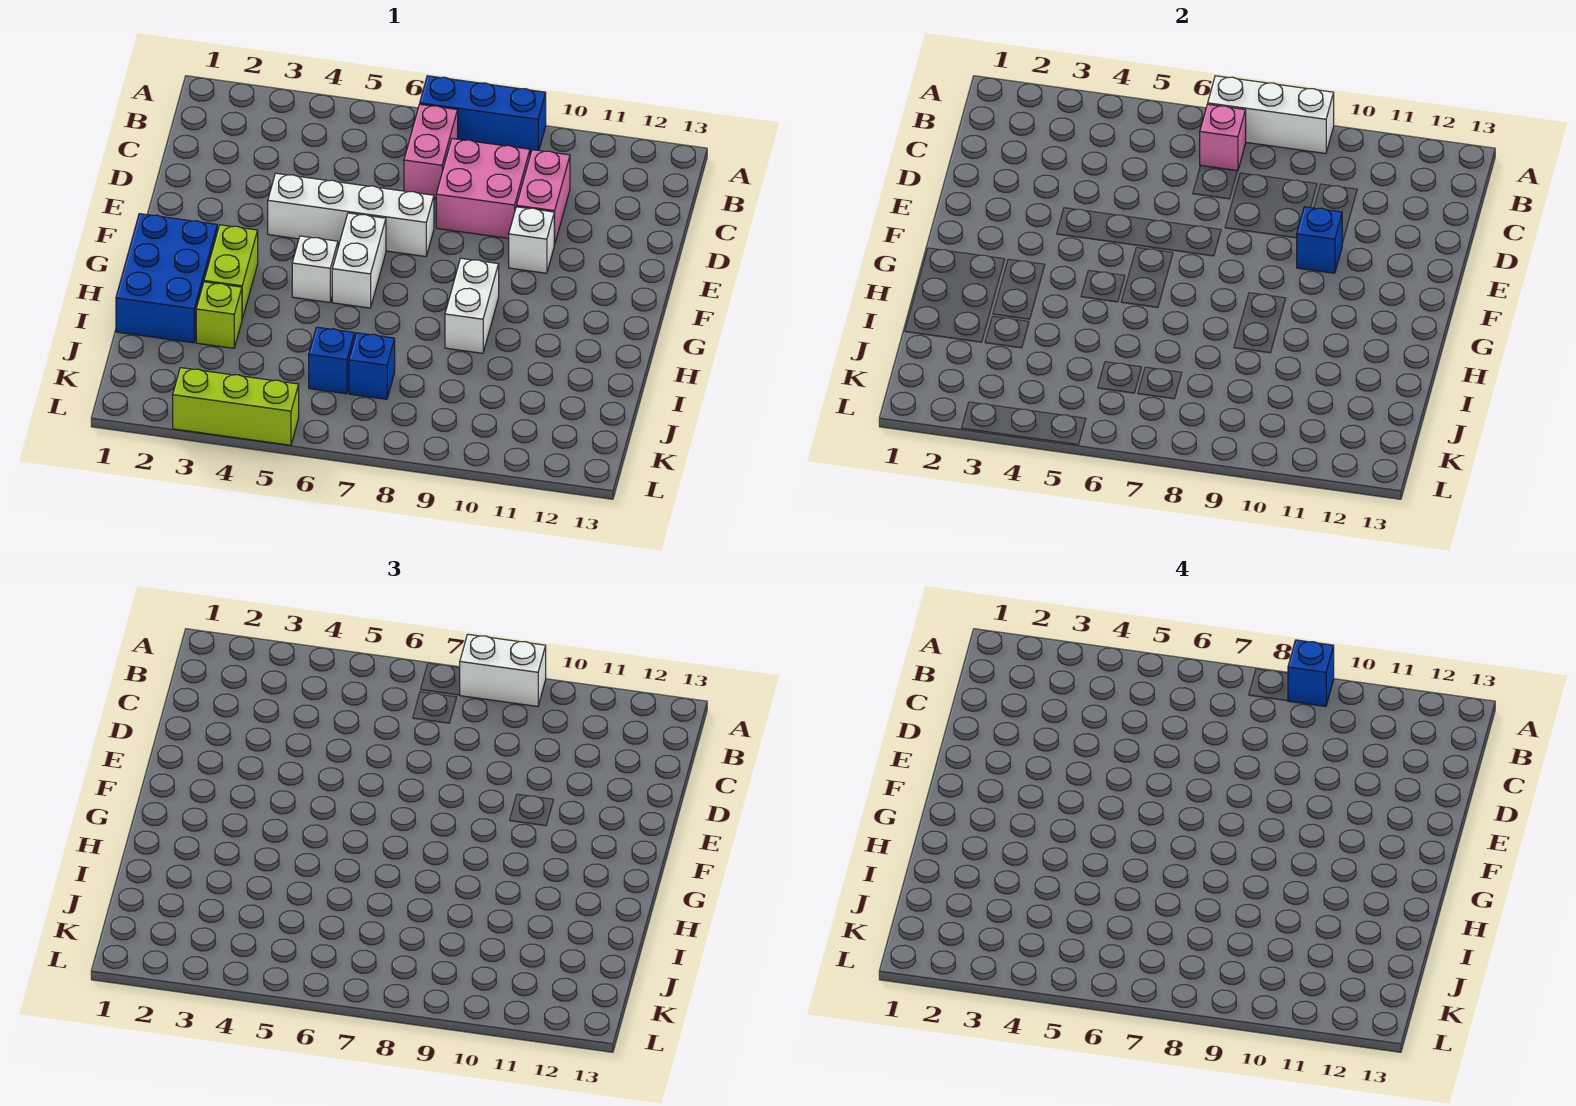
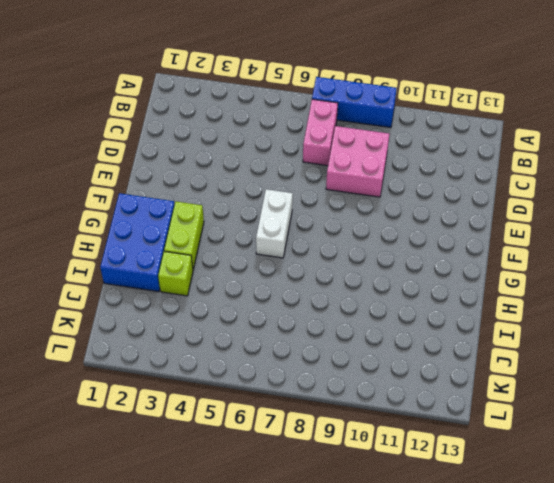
none -> pink brick C10:D10 level 1
none -> white brick E4:E7 level 1
none -> white brick E10 level 1

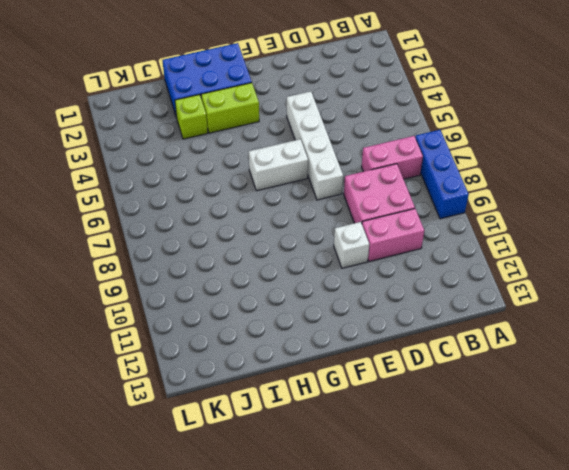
none -> white brick G5 level 1
none -> white brick G9:H9 level 1
none -> blue brick J6 level 1

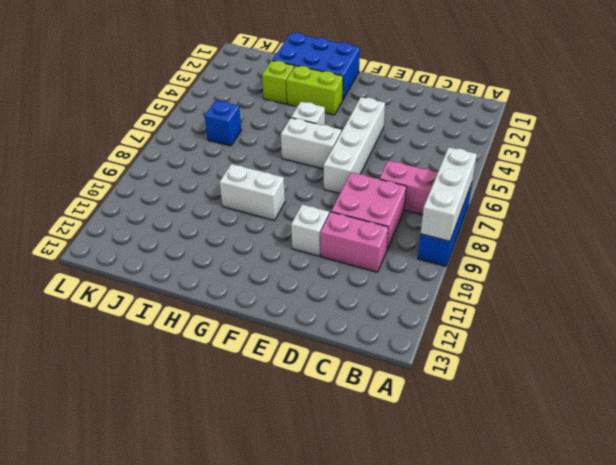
none -> blue brick J7 level 1
none -> lime brick L3:L5 level 1
none -> pink brick B7 level 2

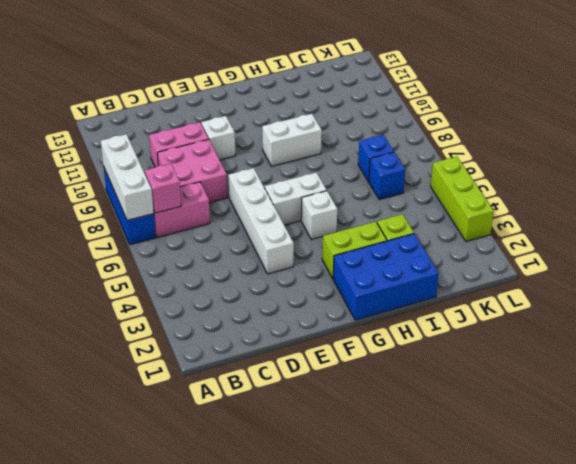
none -> blue brick E10 level 2
none -> white brick A8:A9 level 3
none -> blue brick A9 level 4

